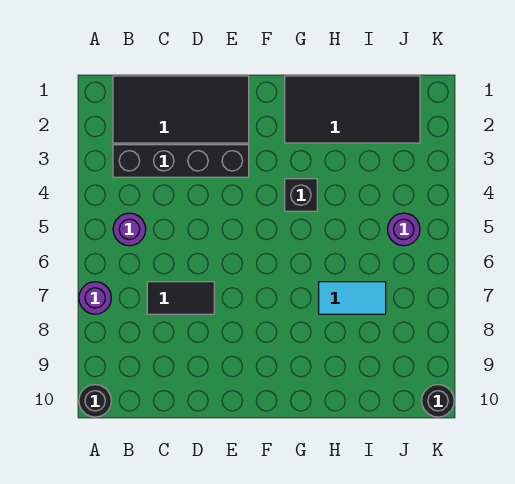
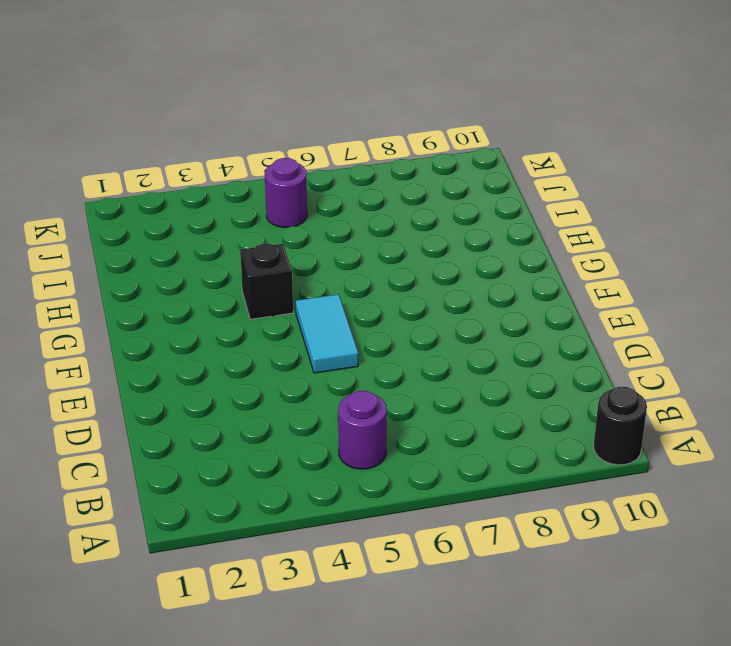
cyan tile E5:F5 level 1 -> cyan tile H7:I7 level 1
none -> purple round brick A7 level 1
none -> black tile B1:E2 level 1

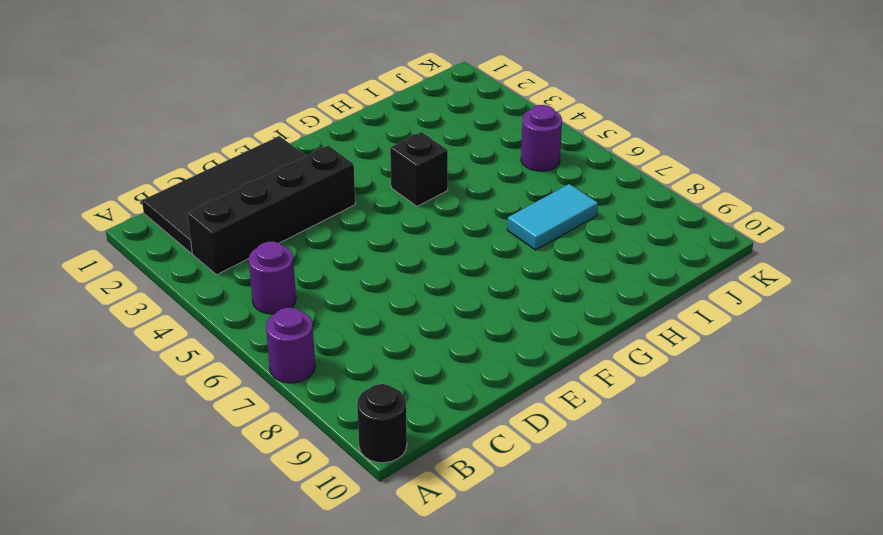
none -> black tile C7:D7 level 1
none -> black tile G1:J2 level 1

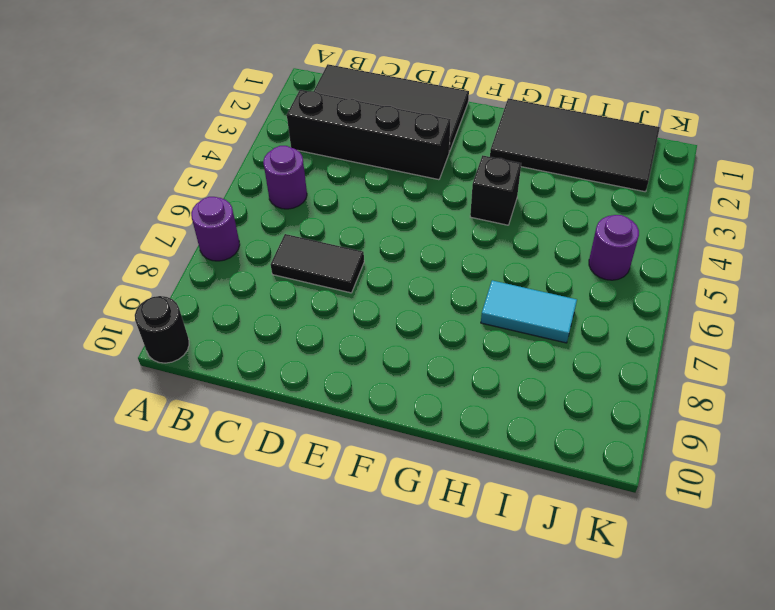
none -> black round brick K10 level 1

